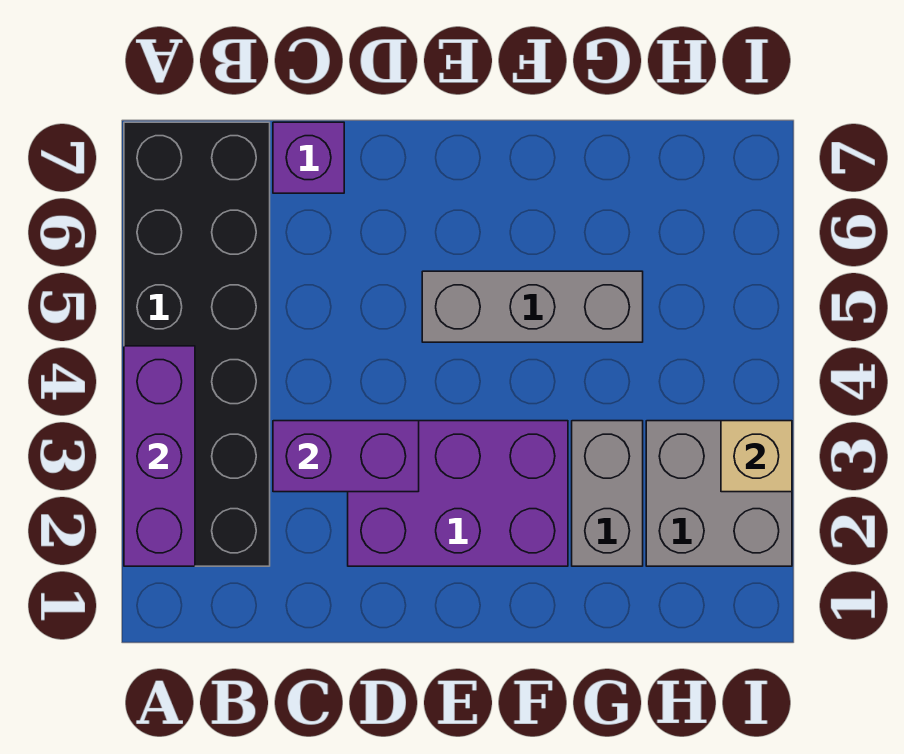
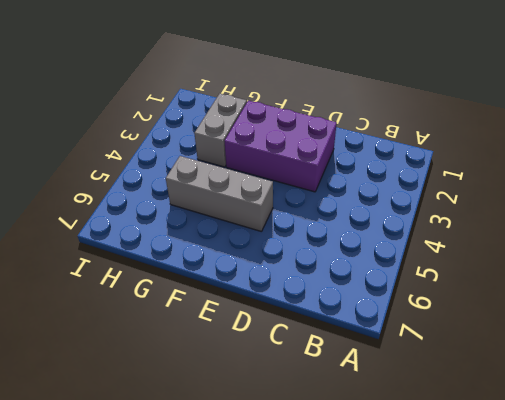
none -> black brick A2:B7 level 1
none -> purple brick C7 level 1

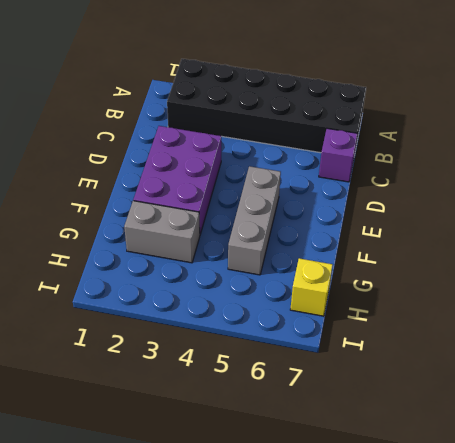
yellow brick H7 level 1 -> none
none -> grey brick H2:I3 level 1
none -> purple brick A2:A4 level 2

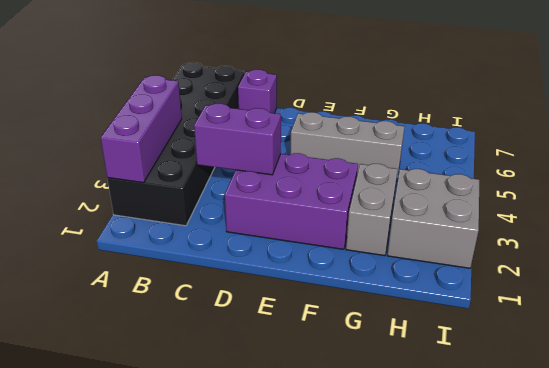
none -> tan brick I3 level 2

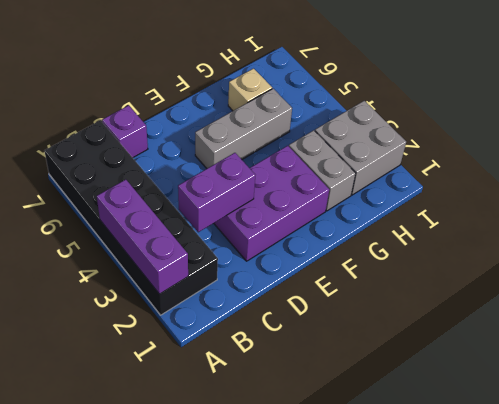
tan brick G6 level 1 -> tan brick I3 level 2

